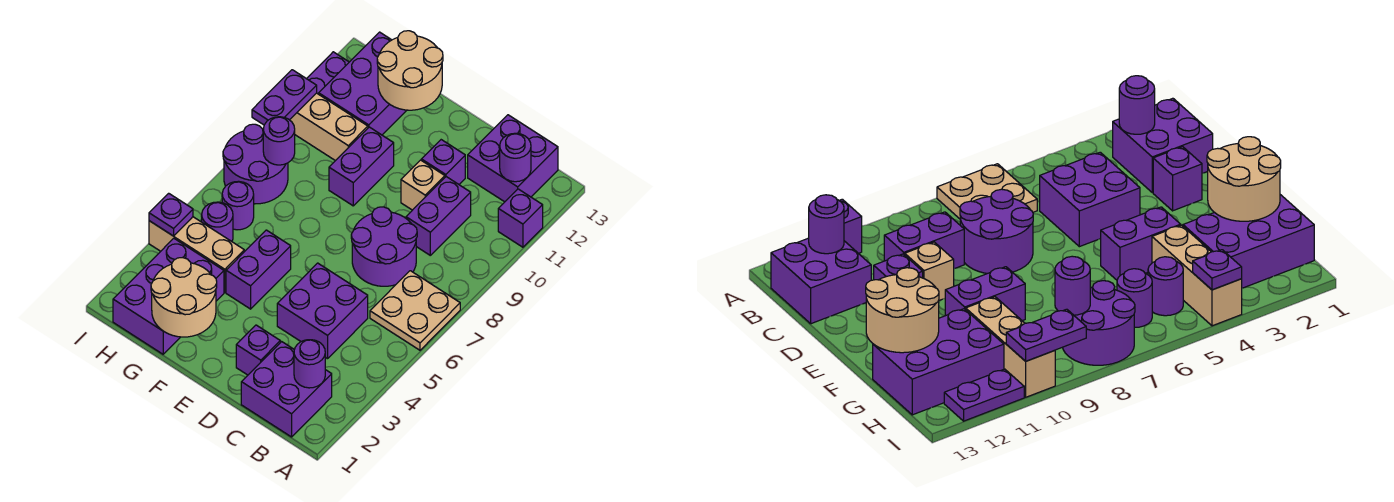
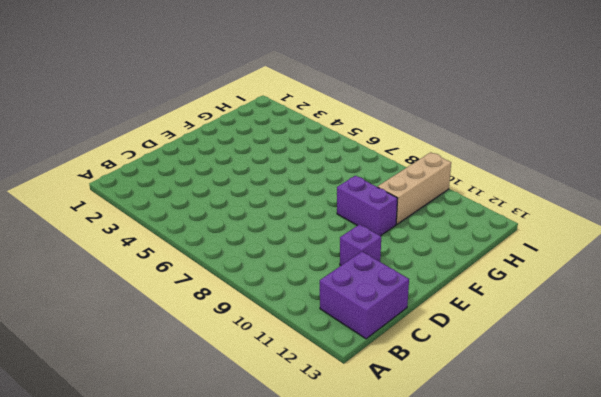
none -> tan plate A6:B7 level 1
none -> purple brick A11 level 1
none -> purple brick B1:C2 level 1

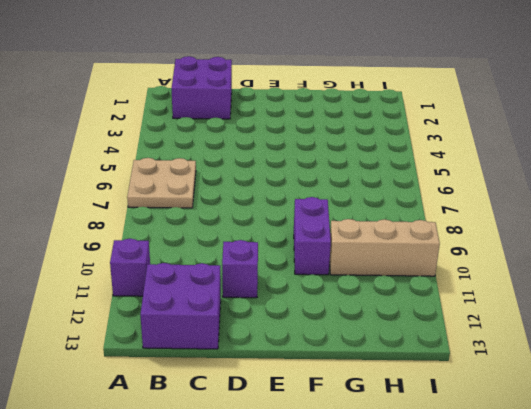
none -> purple brick C4:D5 level 1
none -> purple round brick C7:D8 level 1
none -> purple brick C9:C10 level 1

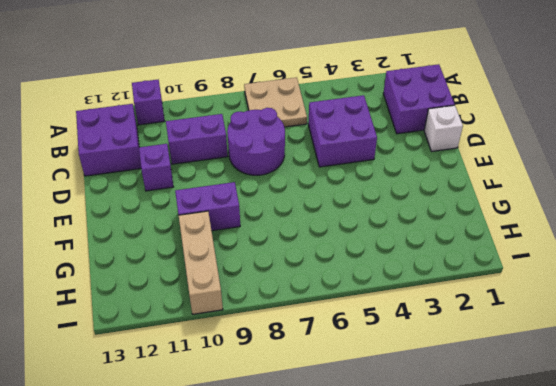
white brick D1 level 1 -> none
none -> purple brick D2 level 1
none -> tan brick D10 level 1
none -> purple brick F4:F5 level 1

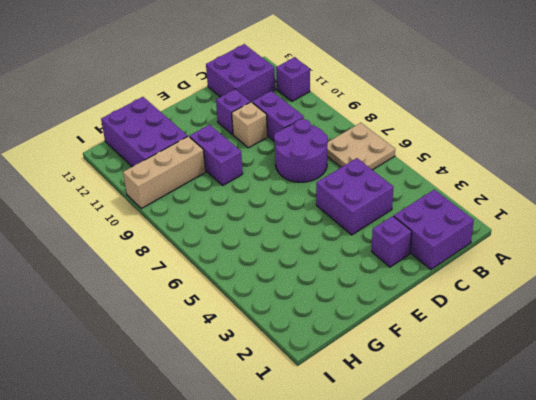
none -> purple brick F4:F5 level 1
none -> purple brick G1:H3 level 1
none -> tan brick G4:I4 level 1

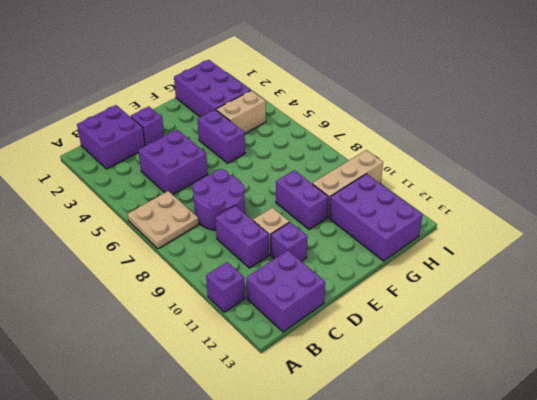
tan brick G4:H4 level 1 -> tan brick G4:I4 level 1
none -> purple round brick H5 level 1
none -> purple round brick H6 level 1
none -> purple round brick H7:I8 level 1

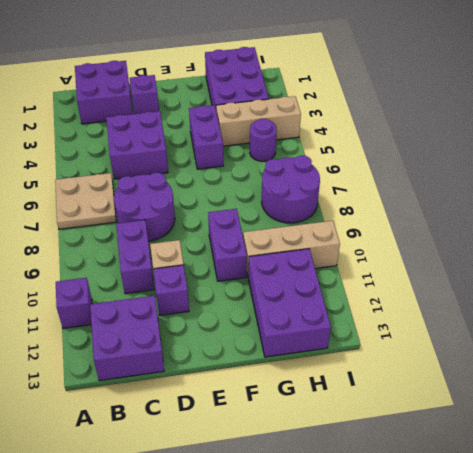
none -> purple round brick H6 level 1
none -> purple plate I11:I12 level 1
none -> purple round brick B2 level 2

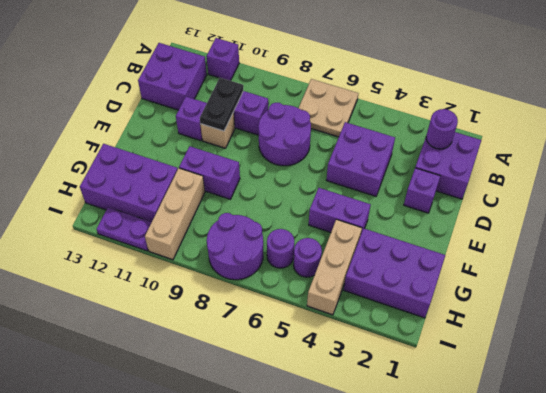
black plate C10:D10 level 2 -> none
none -> purple round brick B12 level 2
none -> tan round brick F1:G2 level 2
none -> tan round brick F12:G13 level 2

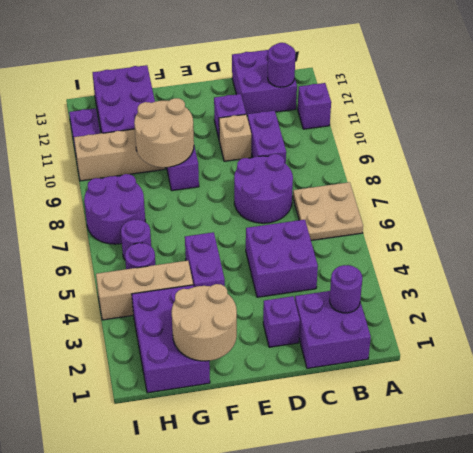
tan round brick F9:G10 level 2 -> tan round brick F12:G13 level 2
none -> purple round brick H8 level 2
none -> purple plate I4 level 2
none -> purple plate I9:I10 level 2

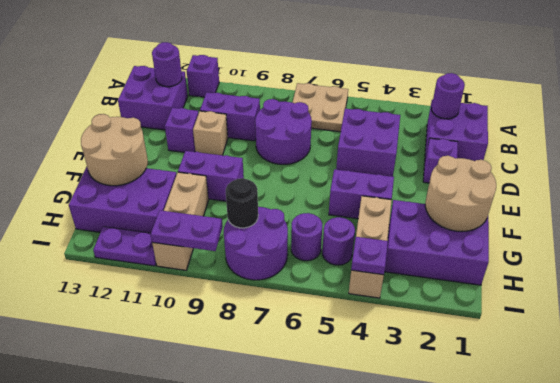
black round brick H8 level 2 -> purple round brick H8 level 2

